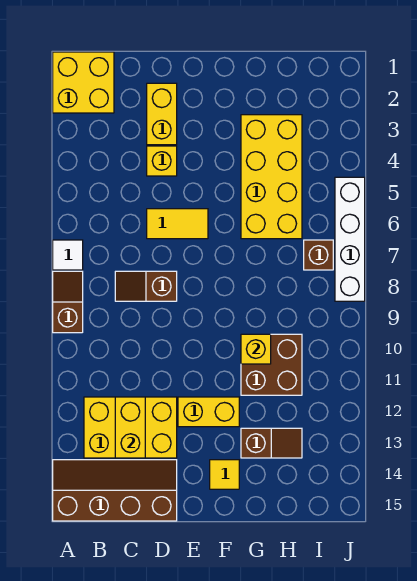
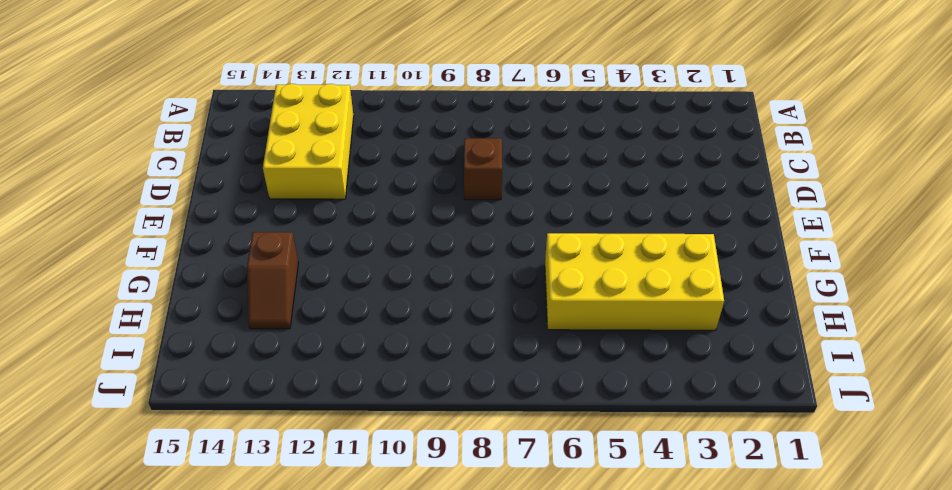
none -> yellow brick A1:B2 level 1
none -> white tile A7 level 1
none -> brown slope A8:A9 level 1 top 9

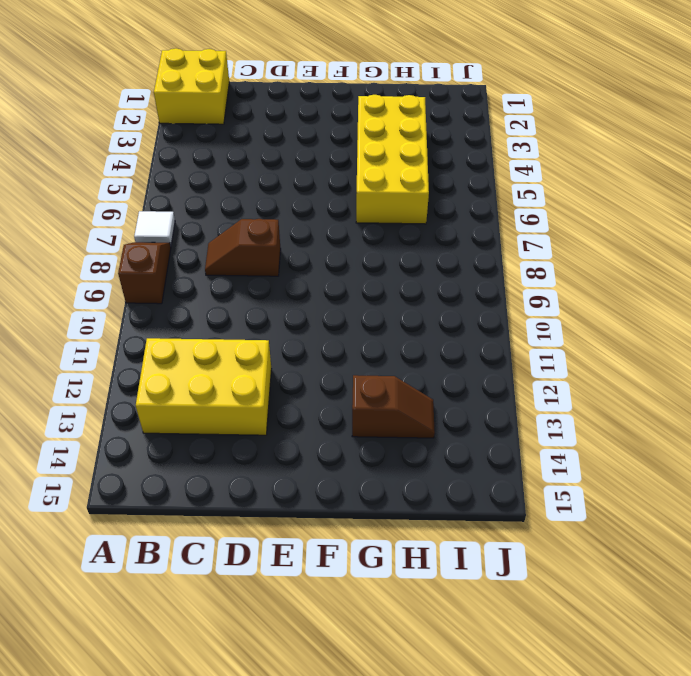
none -> brown slope A14:D15 level 1 top 15
none -> yellow brick D2:D3 level 1
none -> yellow brick D4 level 1

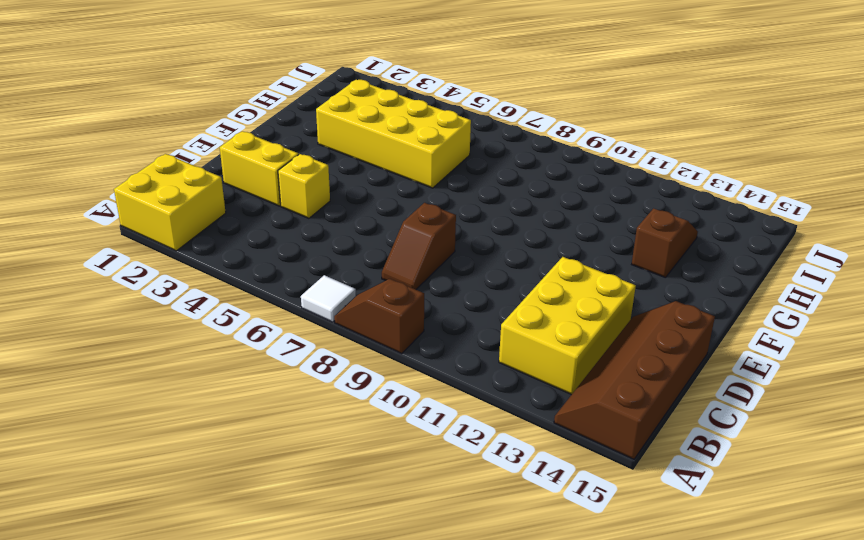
none -> yellow tile D6:E6 level 1
none -> yellow brick E12:F12 level 1
none -> yellow tile F14 level 1

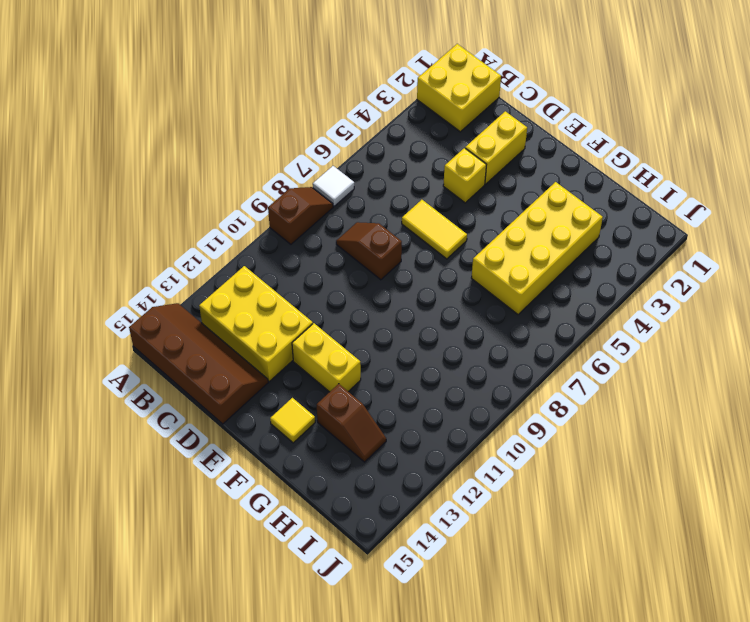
none -> brown brick G10:H11 level 1
none -> brown brick I7 level 1
none -> white brick J5:J8 level 1

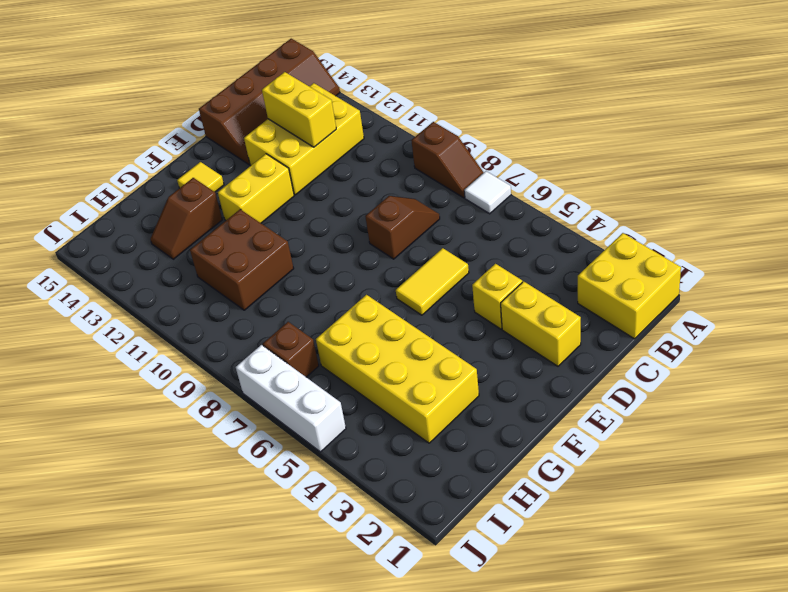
white brick J5:J7 level 1 -> white brick J5:J8 level 1
none -> yellow brick G10 level 2

